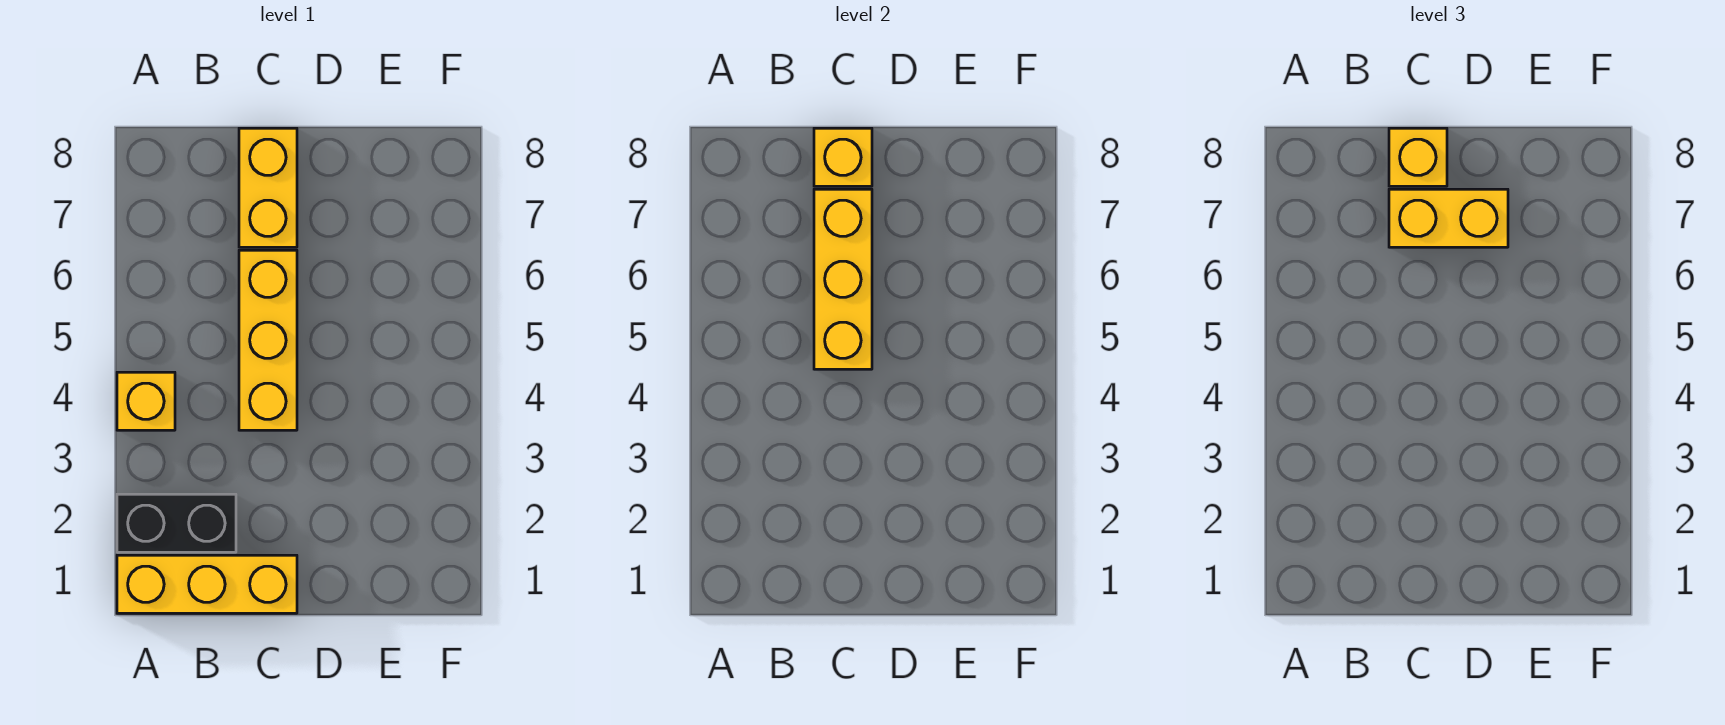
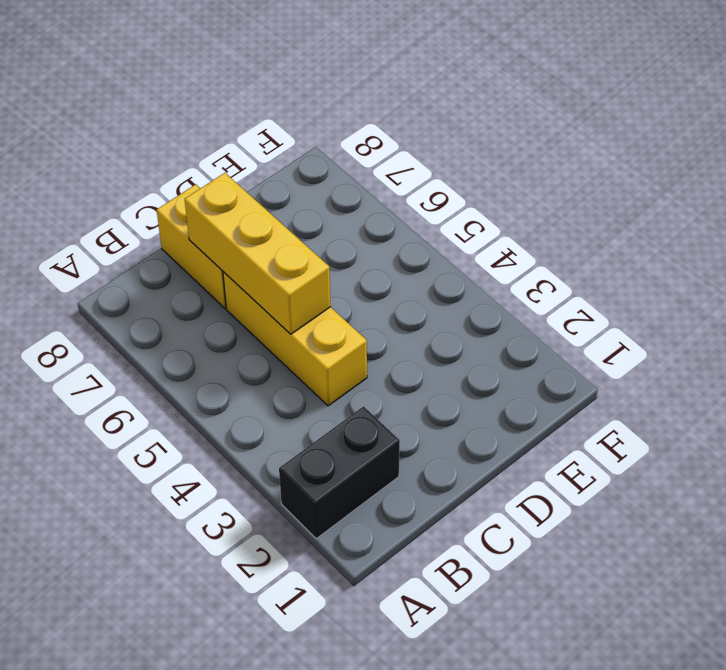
none -> yellow brick A1:C1 level 1
none -> yellow brick A4 level 1

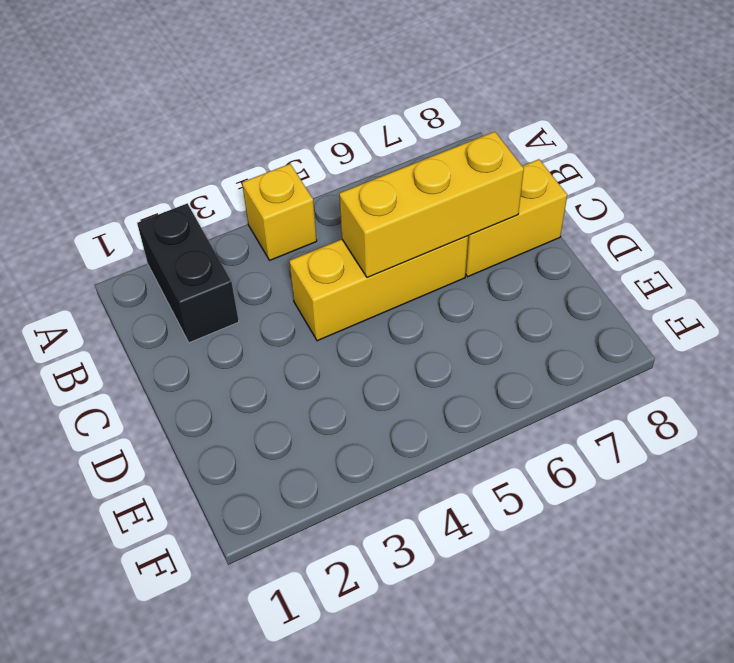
none -> yellow brick A1:C1 level 1
none -> yellow brick C8 level 2

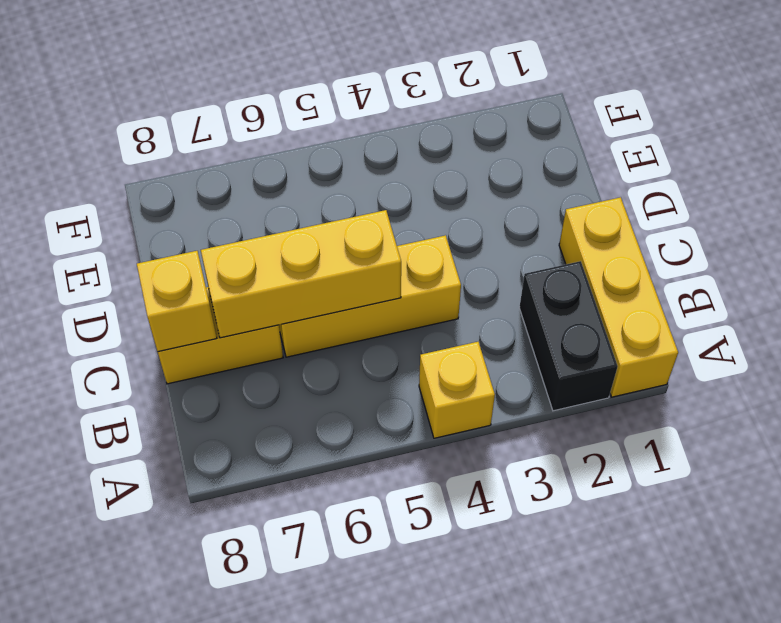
none -> yellow brick C7:D7 level 3
none -> yellow brick C8 level 3

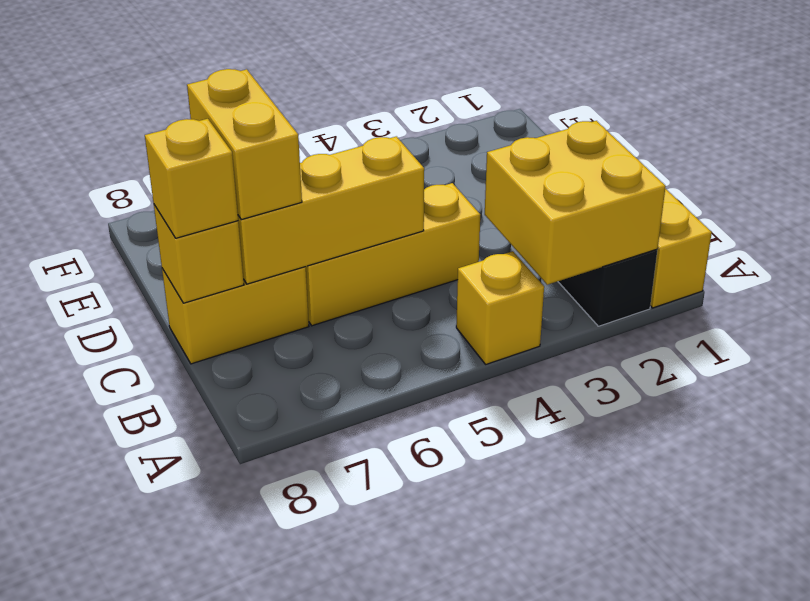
yellow brick A2:B3 level 2 -> none

